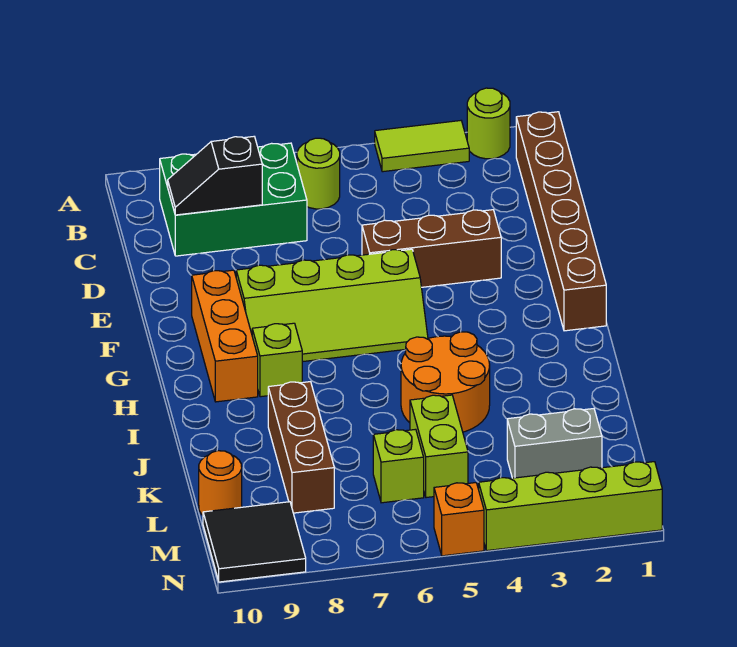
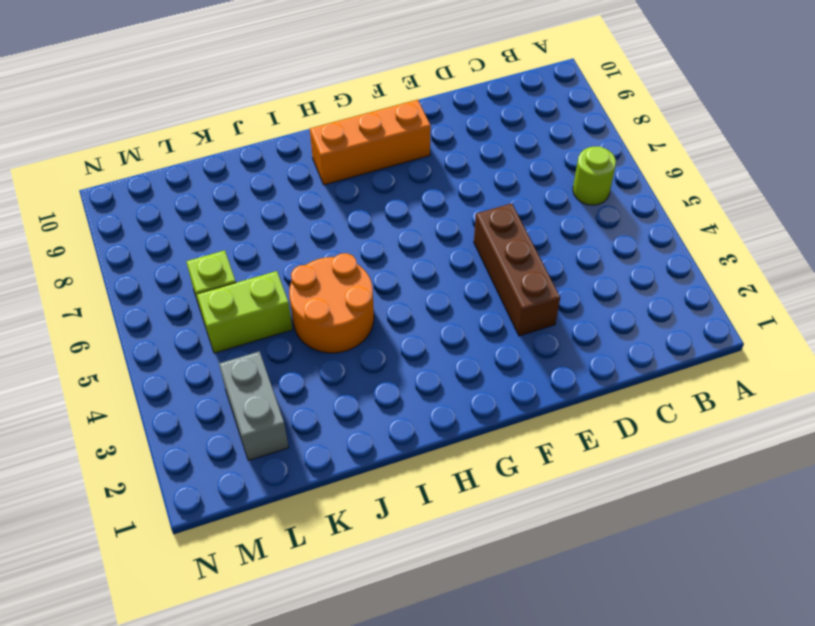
none -> lime round brick A2 level 1
none -> lime tile A3:A4 level 1
none -> brown brick B1:G1 level 1

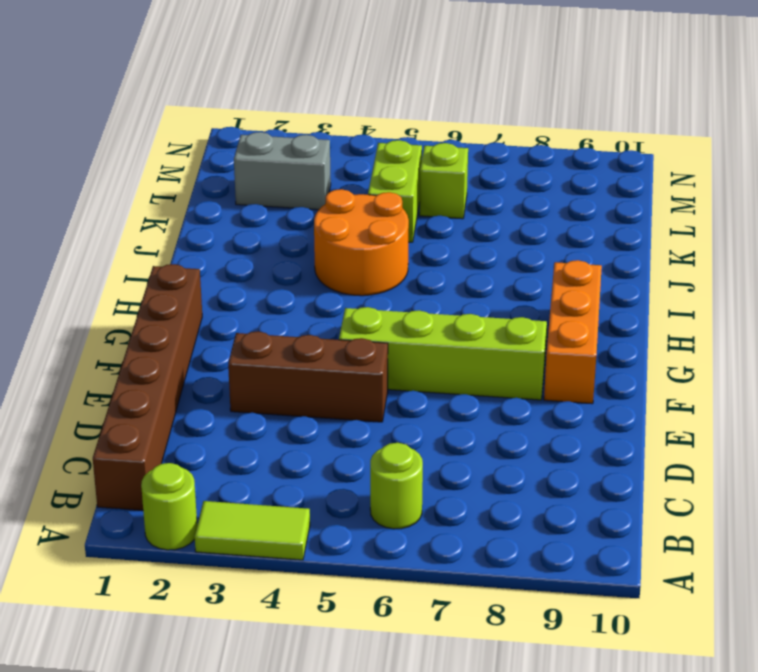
none -> green brick B7:C9 level 1
none -> lime brick H8 level 1
none -> brown brick J8:L8 level 1

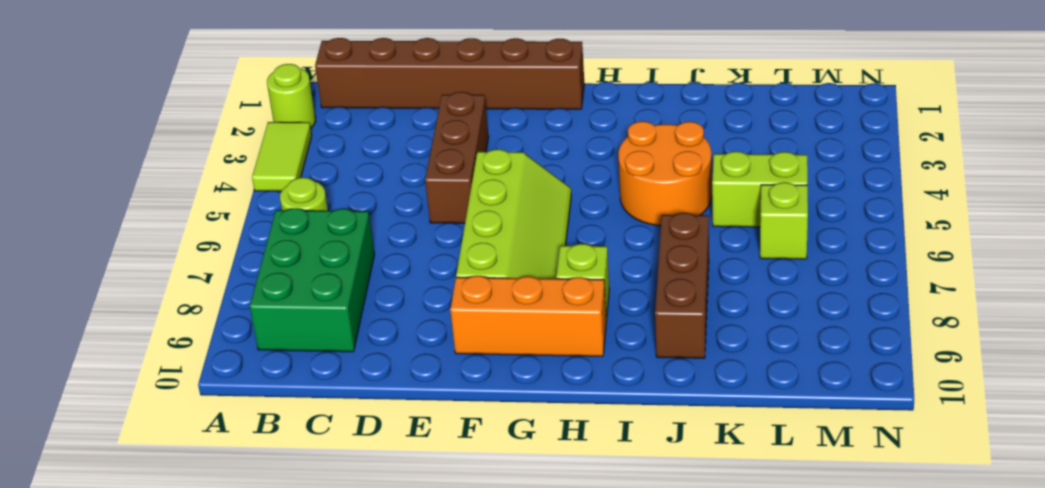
brown brick J7:J9 level 1 -> brown brick J8:L8 level 1
none -> grey brick L2:L3 level 1
none -> orange round brick L10 level 1
none -> black tile M9:N10 level 1

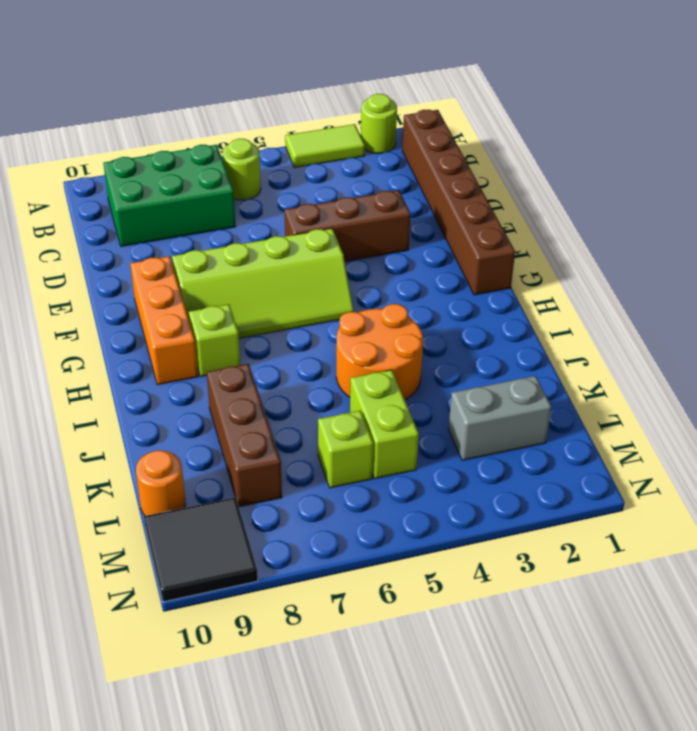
none -> lime brick N1:N4 level 1
none -> orange brick N5 level 1
none -> black slope C8:C9 level 2 top 8

